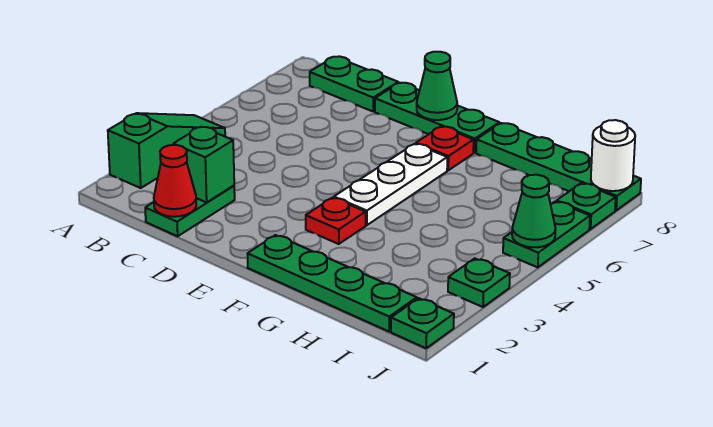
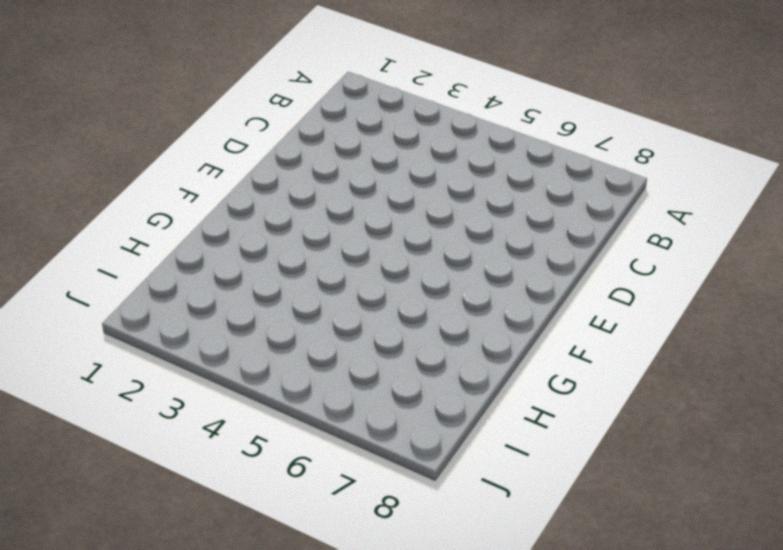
none -> green slope A2:A4 level 1 top 2
none -> green plate B8:C8 level 1
none -> green plate C1:C2 level 1

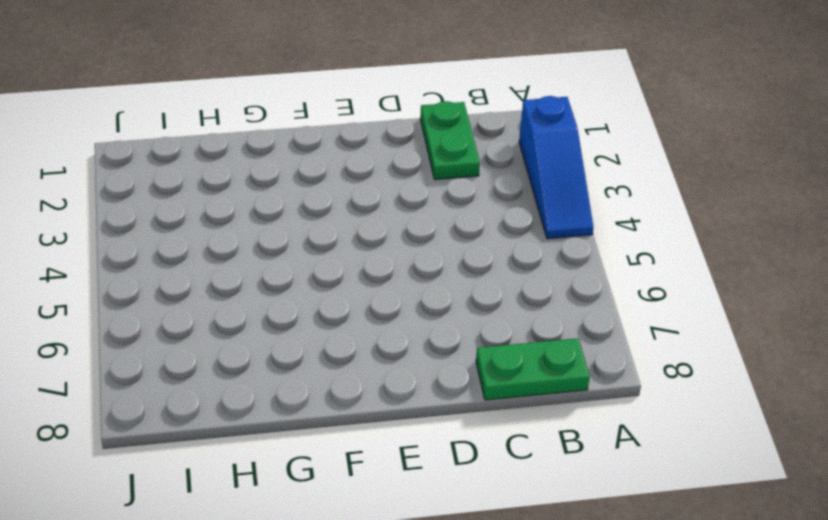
blue slope A2:A4 level 1 top 2 -> green slope A2:A4 level 1 top 2
none -> green plate D8:F8 level 1
none -> green plate F1:I1 level 1
none -> red plate F3 level 1

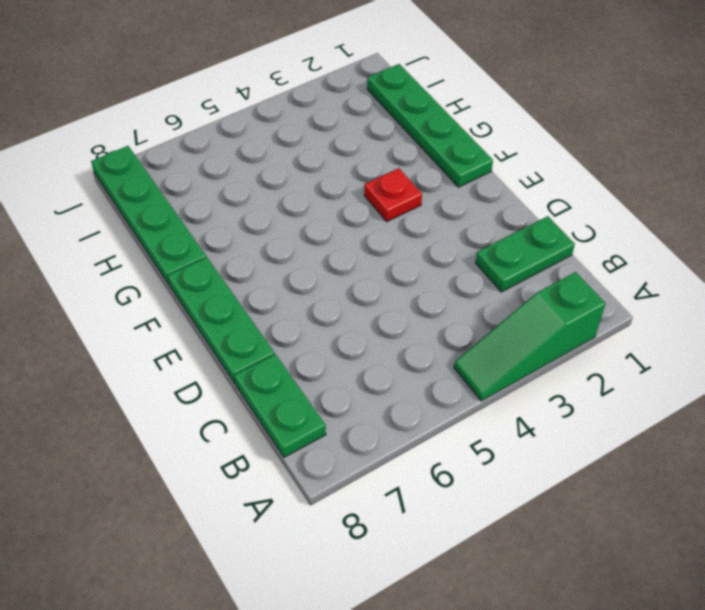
none -> white plate F4:F6 level 1
none -> red plate F7 level 1
none -> green plate J1 level 1

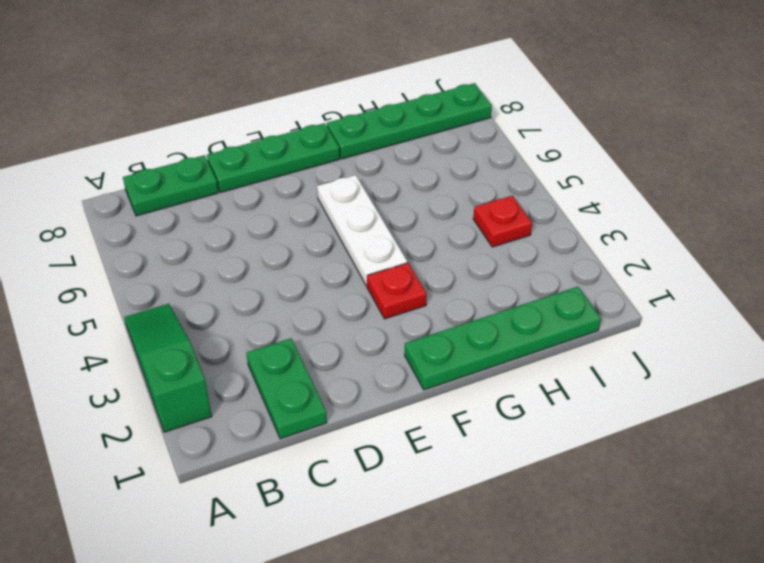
red plate I4 level 1 -> red plate F7 level 1
none -> green plate J1 level 1
none -> green plate J3 level 1
none -> green plate J5:J6 level 1

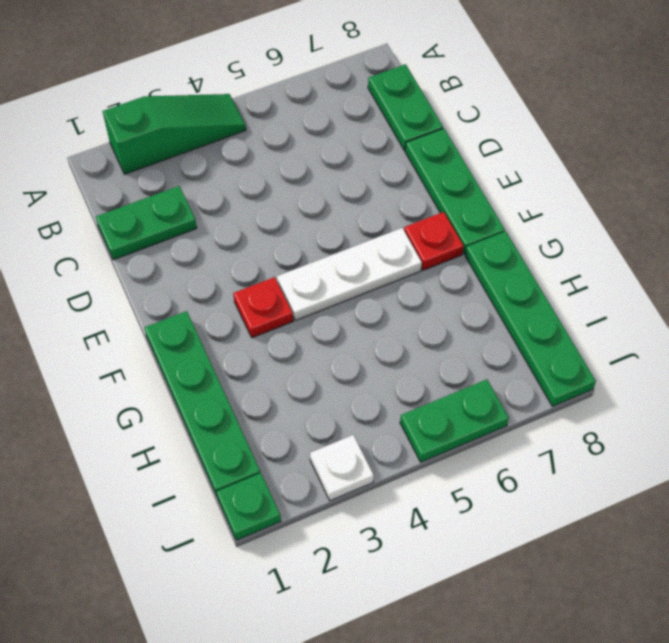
white plate J3 level 1 -> green plate J3 level 1
none -> green plate J7 level 1
none -> red cone C1 level 2
none -> green brick C2 level 2

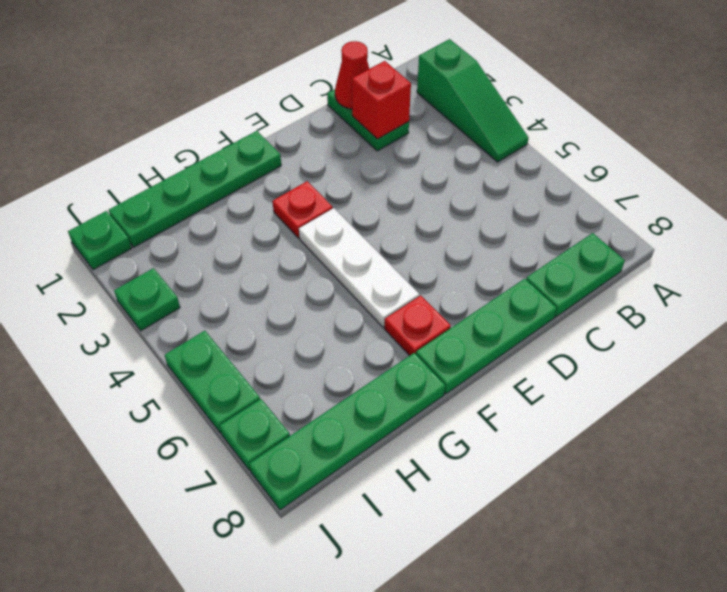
red brick C2 level 2 -> green brick C2 level 2
none -> green cone E8 level 2
none -> green cone J5 level 2
none -> white round brick J8 level 2

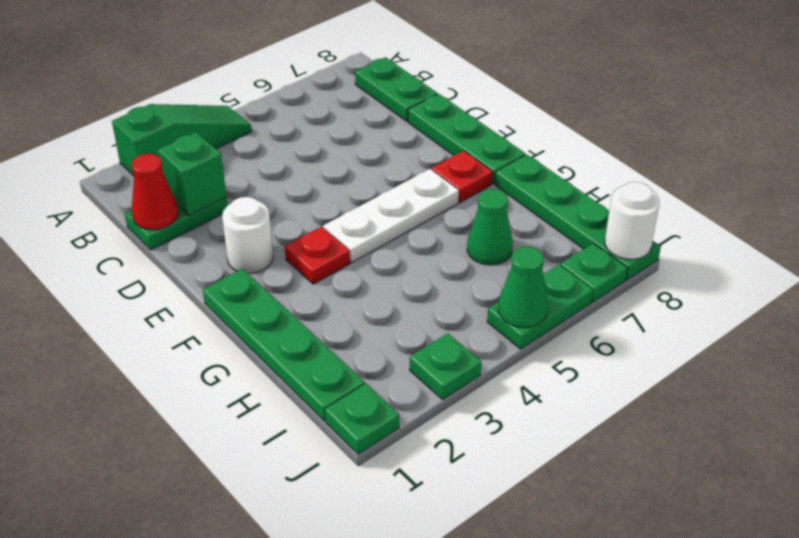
white round brick E2 level 1 -> none
green cone H6 level 1 -> green cone E8 level 2

